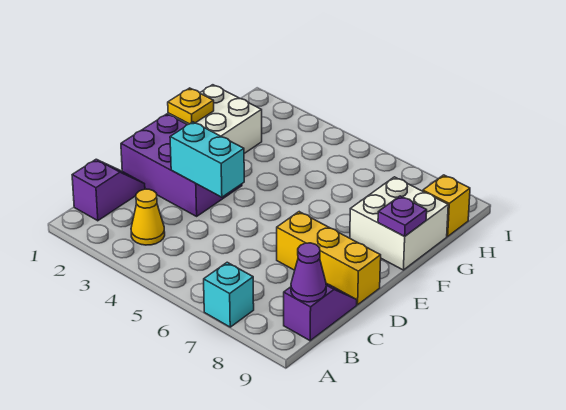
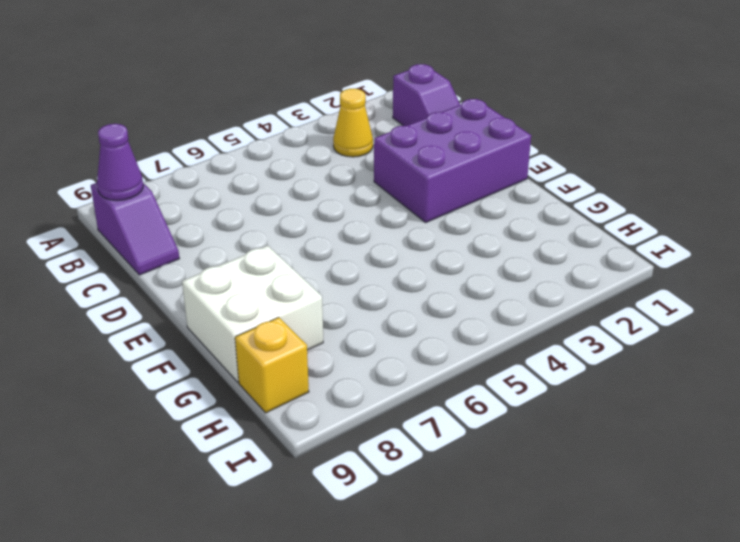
none -> cyan brick A7 level 1
none -> yellow brick D7:D9 level 1
none -> white brick F1:G2 level 1

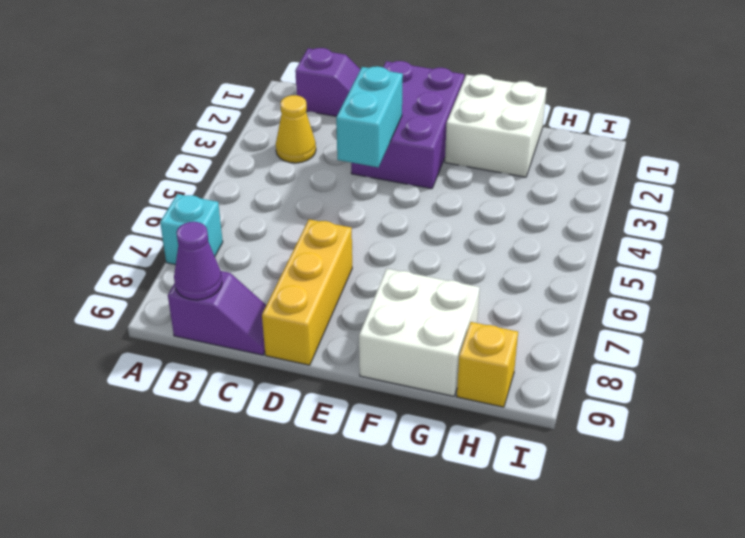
none -> yellow plate F1 level 2
none -> purple plate F9 level 2

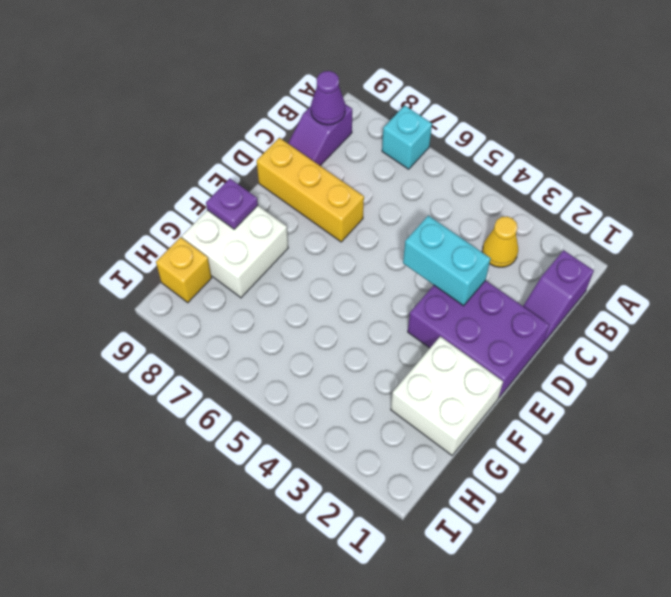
none -> yellow plate F1 level 2

